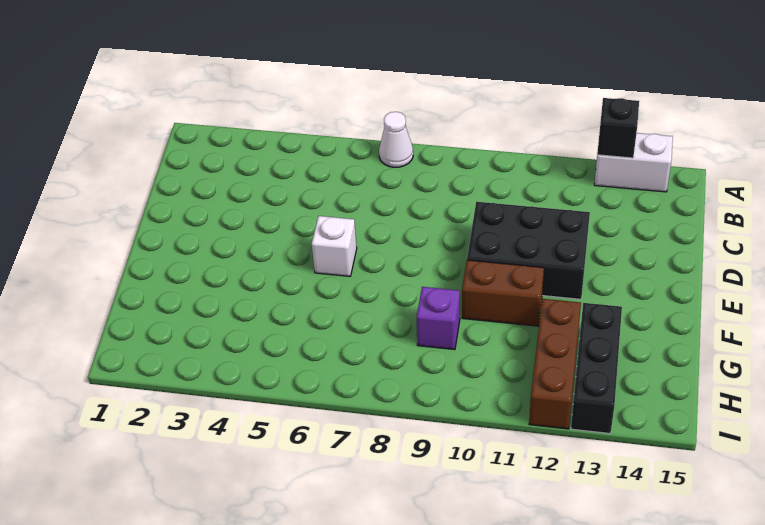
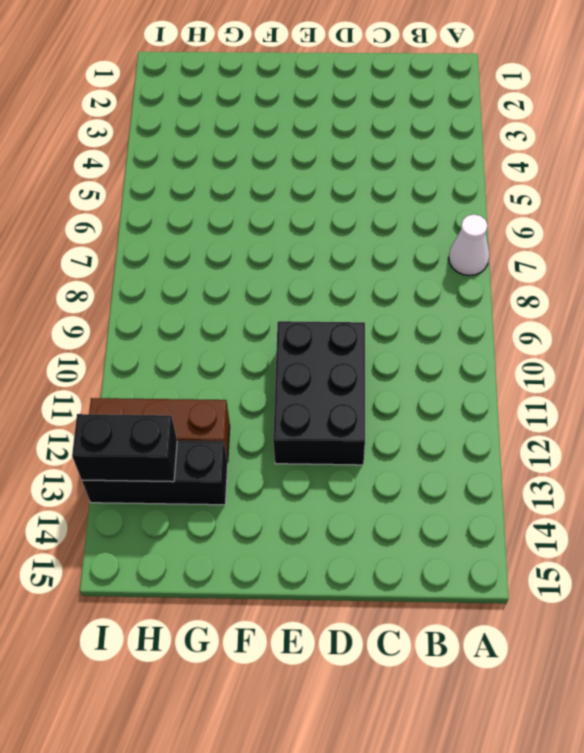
black brick H13:I13 level 2 -> none
none -> white brick A13:A14 level 1
none -> white brick E6 level 1

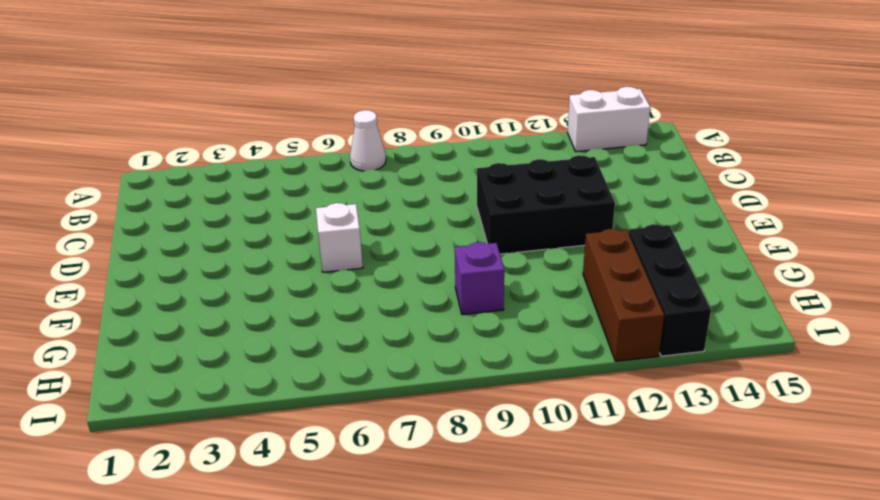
none -> brown brick F10:F11 level 1
none -> black brick A13 level 2

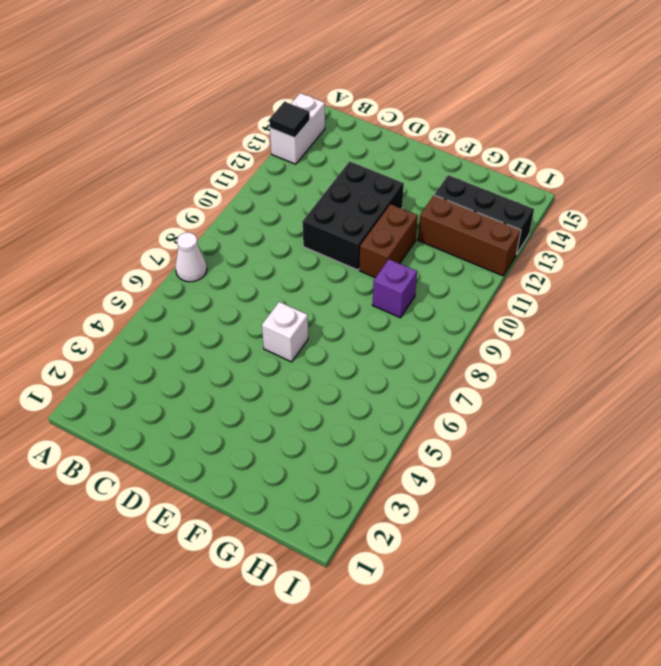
black tile A13 level 2 -> black brick A13 level 2

